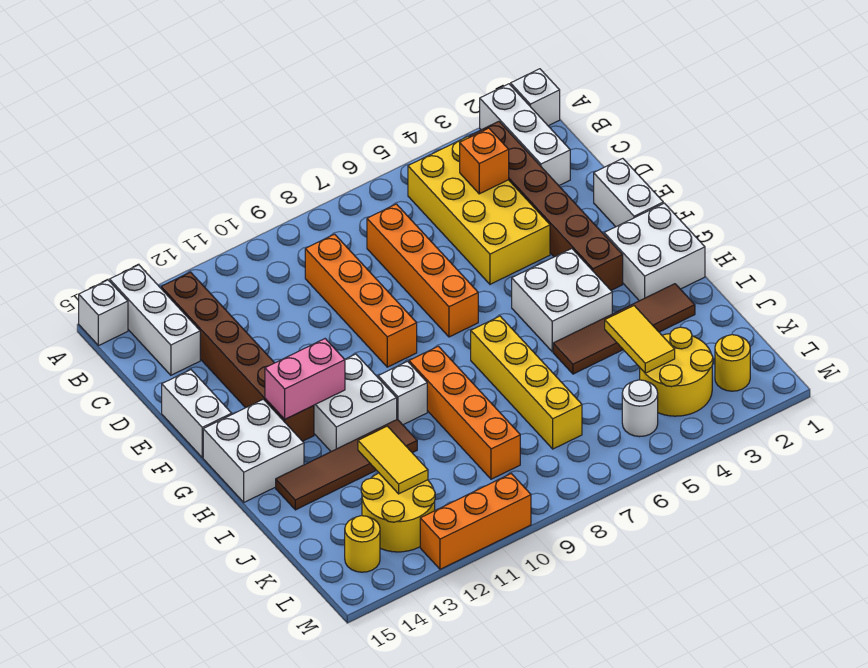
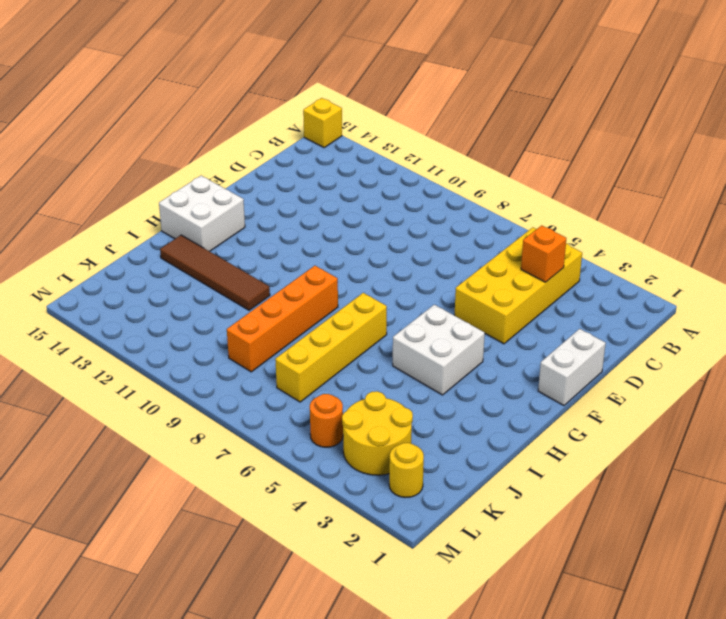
yellow brick A15 level 1 -> white brick A15 level 1
orange round brick L5 level 1 -> white round brick L5 level 1
none -> white brick A1 level 1
none -> white brick A2:C2 level 1
none -> white brick A14:C14 level 1
none -> brown brick B3:G3 level 1

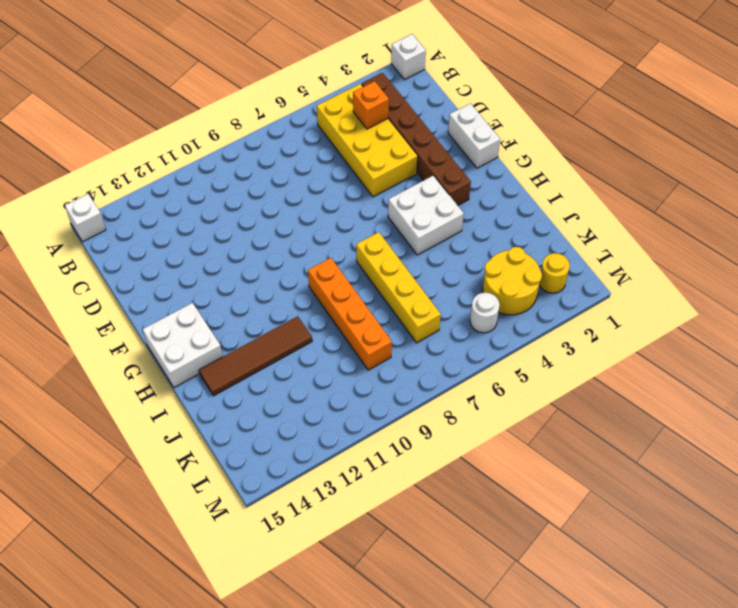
none -> white brick A2:C2 level 1
none -> white brick A14:C14 level 1
none -> brown brick B13:G13 level 1
none -> orange brick C7:F7 level 1

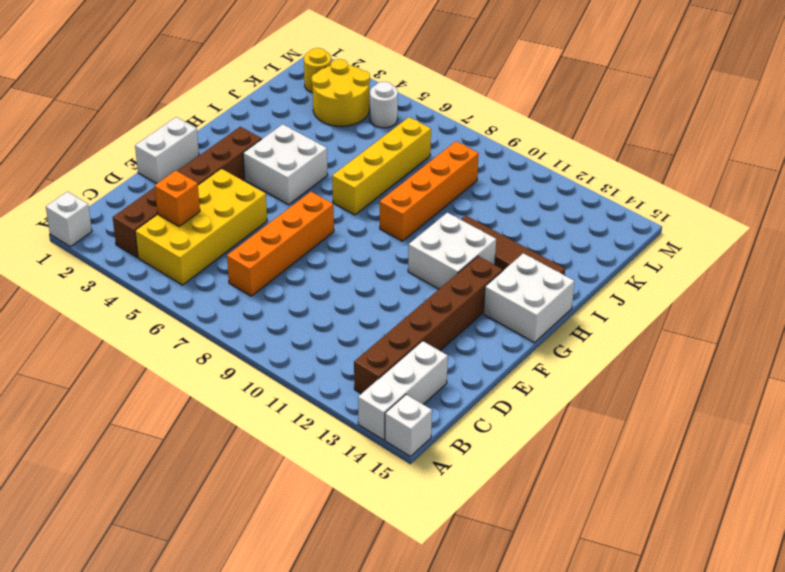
none -> white brick A2:C2 level 1
none -> orange brick C9:F9 level 1
none -> white brick E15:F15 level 1
none -> white brick G1:H2 level 1

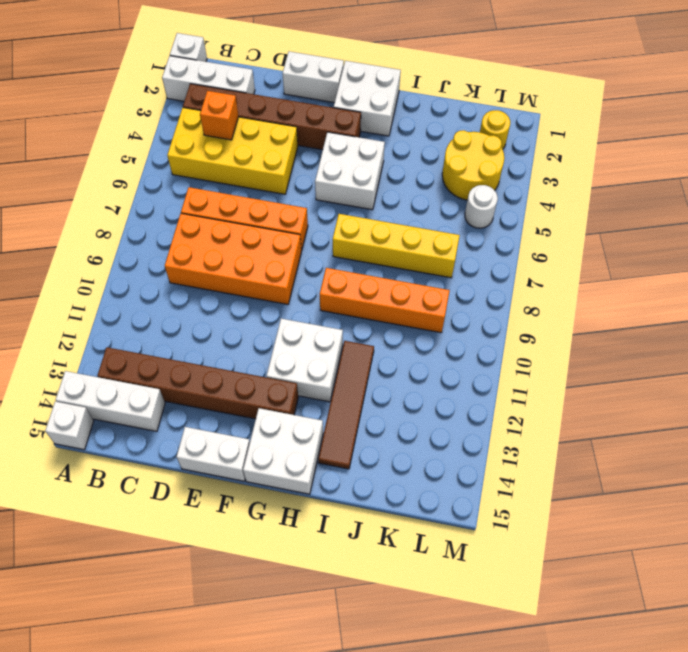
orange brick C8:F9 level 1 -> orange brick C9:F9 level 1
none -> white brick H10 level 1
none -> brown tile I2:I5 level 1
none -> yellow round brick K12:L13 level 1
none -> yellow round brick L14 level 1

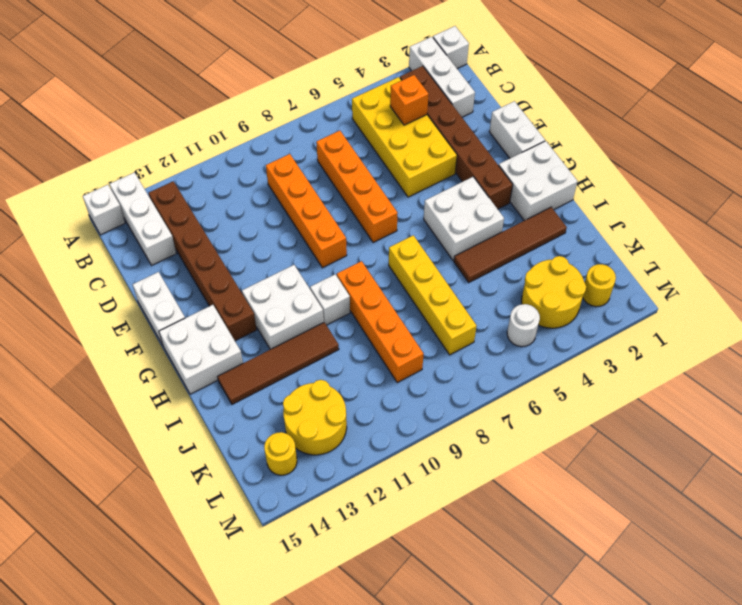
none -> orange brick M10:M12 level 1
none -> pink brick G12:G13 level 2
none -> yellow tile J4:K4 level 2
none -> yellow tile J12:K12 level 2

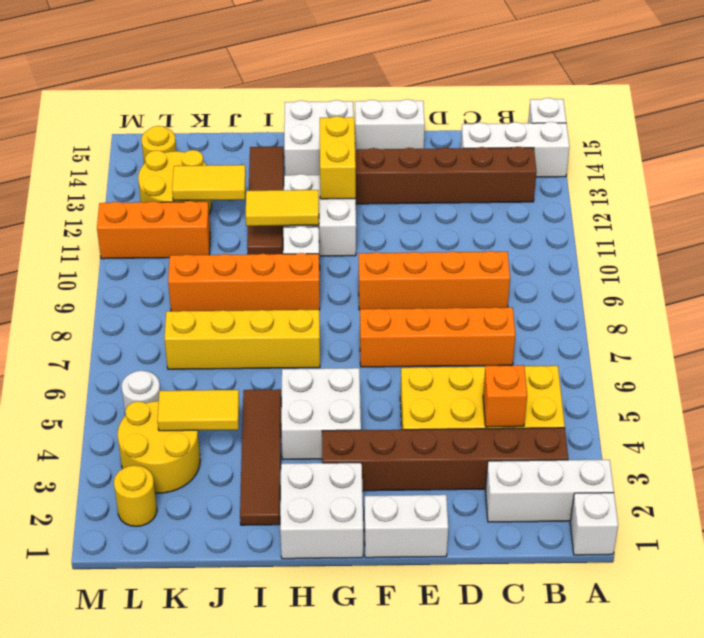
yellow brick G12:G13 level 2 -> pink brick G12:G13 level 2
yellow tile H11:I11 level 2 -> none
orange brick K11:M11 level 1 -> orange brick M10:M12 level 1

